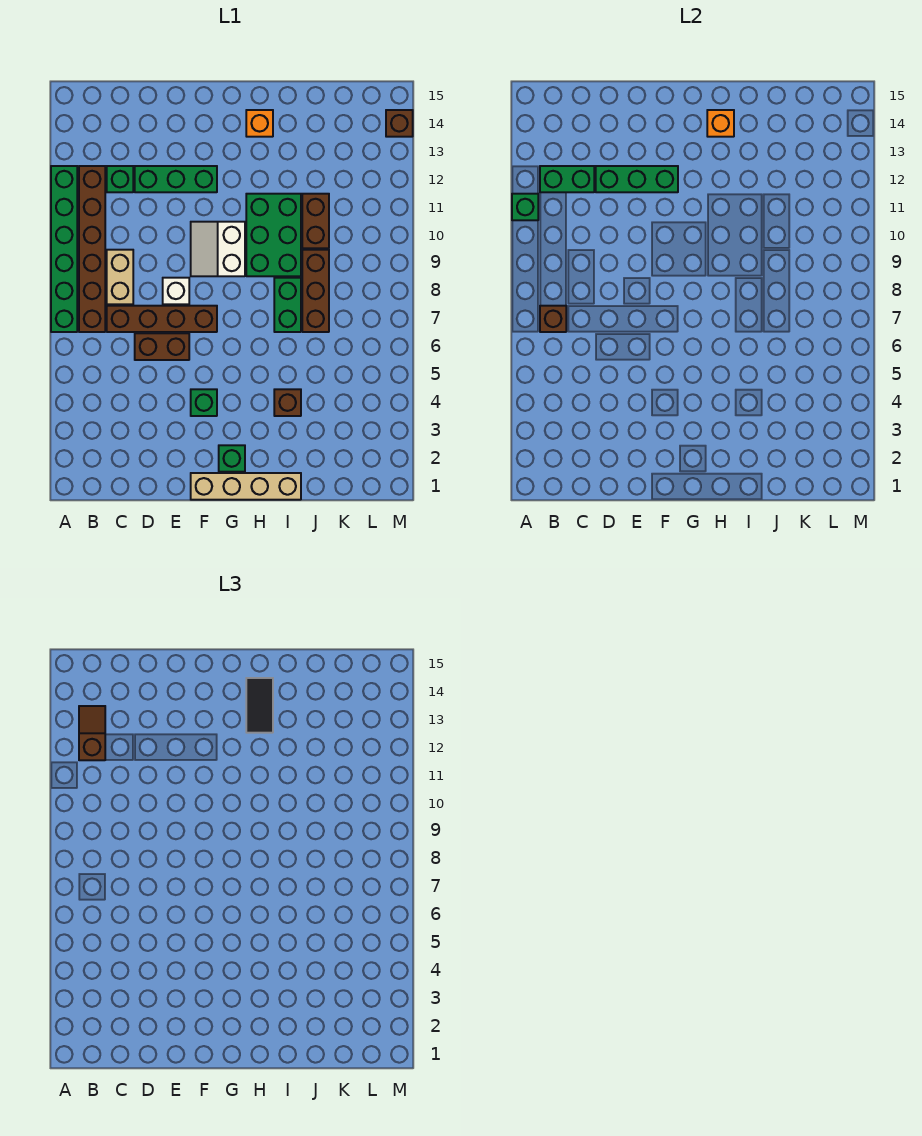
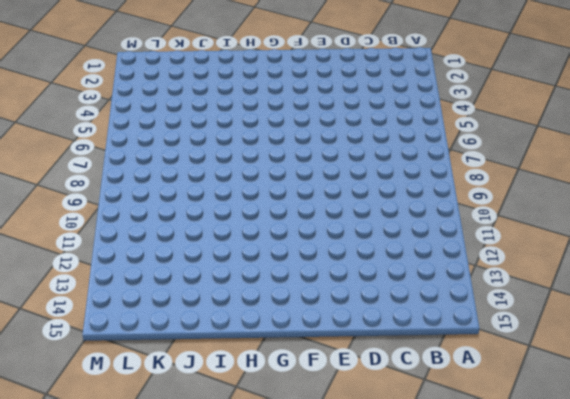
none -> green brick A7:A12 level 1
none -> brown brick B7:B12 level 1
none -> brown brick C7:F7 level 1

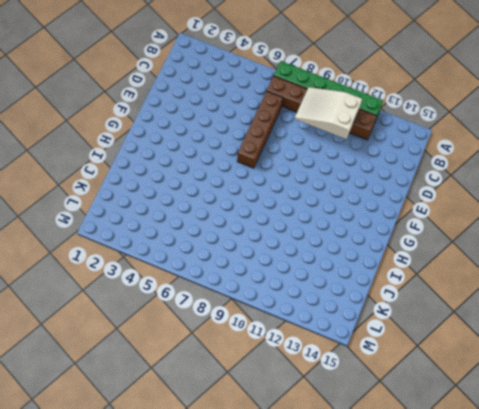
white slope B9:C11 level 2 top 11 -> none
none -> tan brick C8:C9 level 1
none -> green brick C12 level 1
none -> brown brick D6:E6 level 1

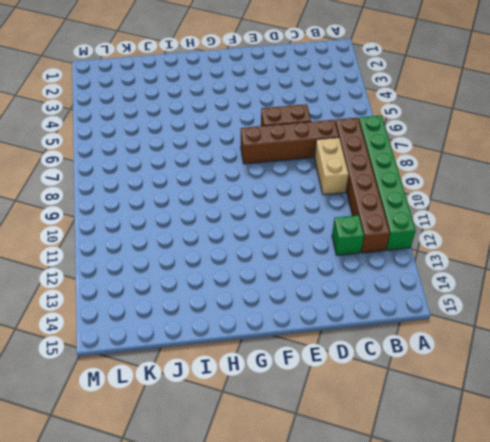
none -> green brick D12:F12 level 1
none -> white brick E8 level 1
none -> tan brick F1:I1 level 1

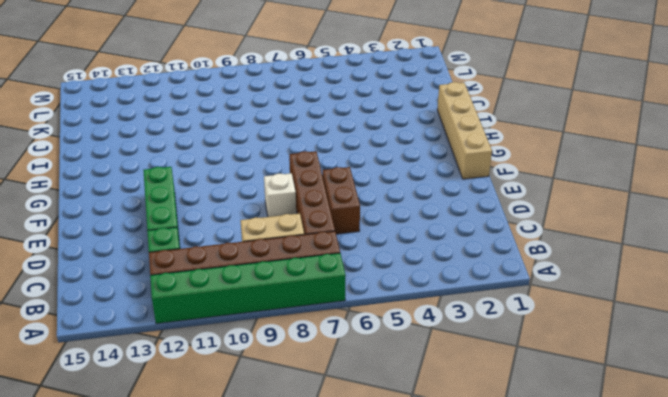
none -> green brick F4 level 1
none -> white slope F9:G10 level 1 top G
none -> green brick G2 level 1

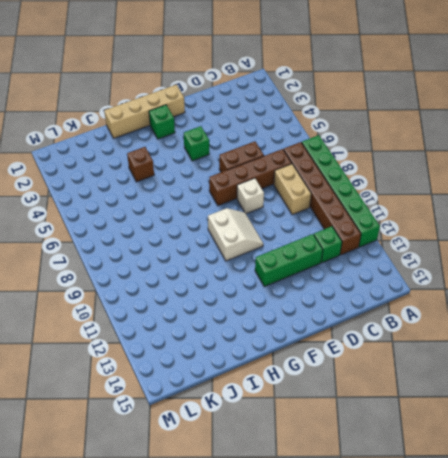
none -> green brick H9:I11 level 1
none -> orange brick H14 level 1
none -> green brick I7:I8 level 1

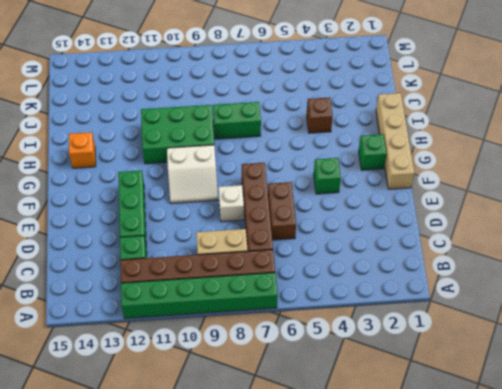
none -> brown brick J7:J9 level 1
none -> brown brick J10:J11 level 1
none -> brown brick M14 level 1

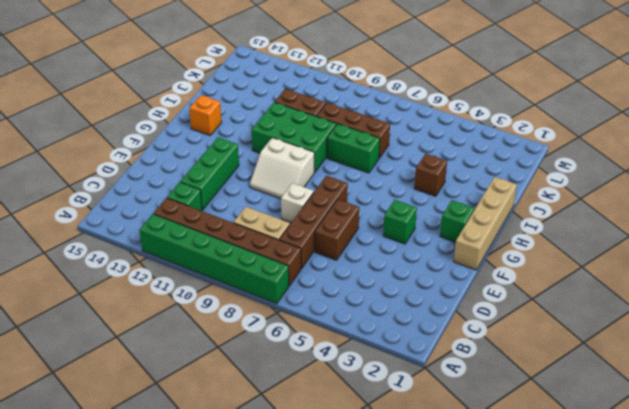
none -> brown brick M14 level 1
none -> green brick A11 level 2
none -> brown brick B7 level 2

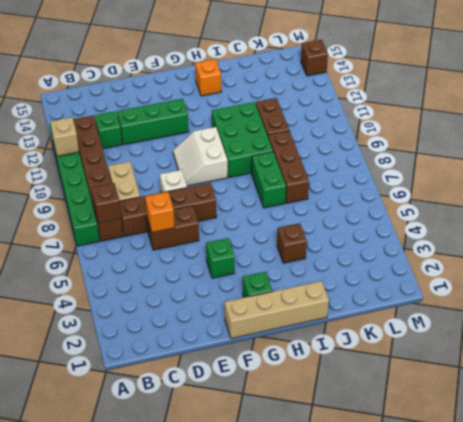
tan brick A11 level 2 -> green brick A11 level 2
orange brick D6 level 2 -> orange brick H14 level 2
none -> green brick B12:C12 level 2
none -> green brick D12:F12 level 2
none -> brown slope B12:B13 level 3 top 12

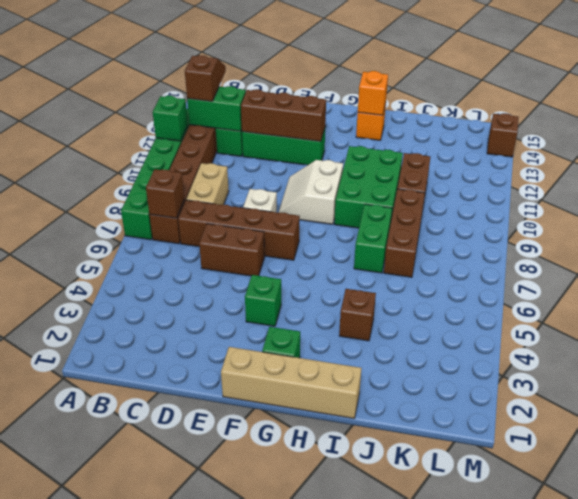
brown brick D12:F12 level 2 -> green brick D12:F12 level 2
none -> black tile H13:H14 level 3

